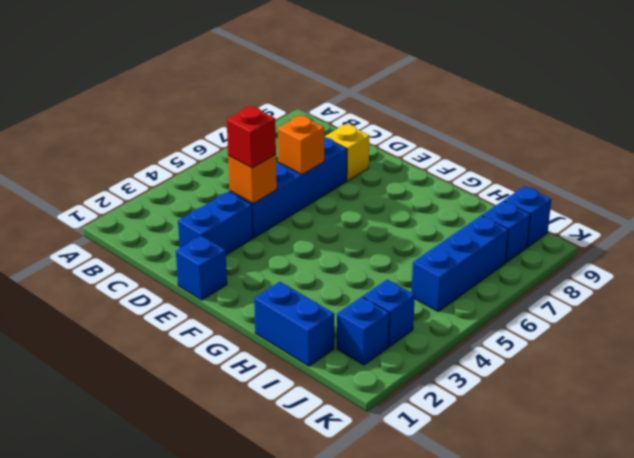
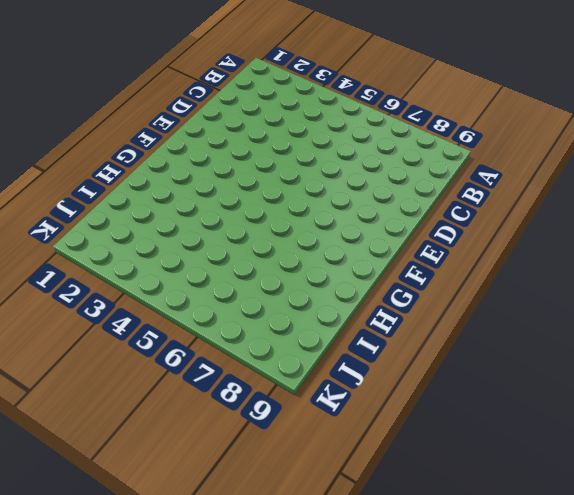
none -> blue brick D2:D3 level 1
none -> blue brick D4:D7 level 1
none -> yellow brick D8 level 1

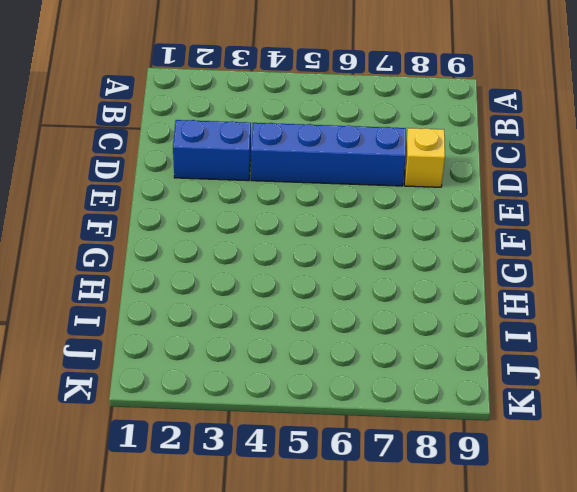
none -> blue brick E1 level 1
none -> blue brick H1:I1 level 1
none -> blue brick J2 level 1

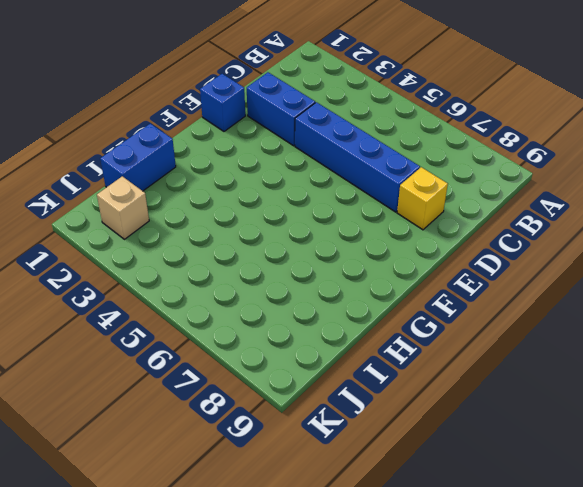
tan brick J2 level 1 -> blue brick J2 level 1
none -> blue brick J3 level 1
none -> blue brick J5:J7 level 1
none -> blue brick J8 level 1

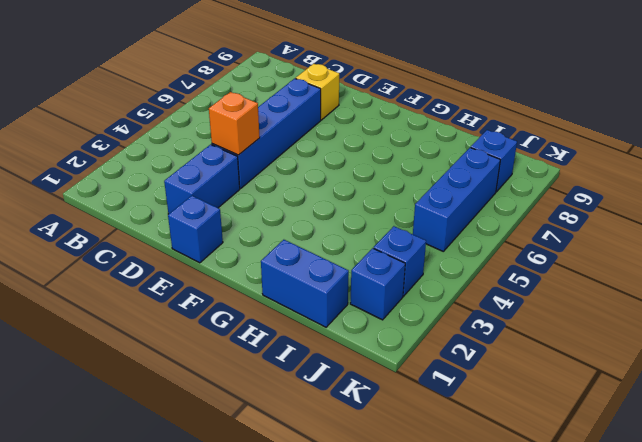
none -> blue brick J9 level 1
none -> orange brick D6 level 2
none -> red brick D4 level 3

